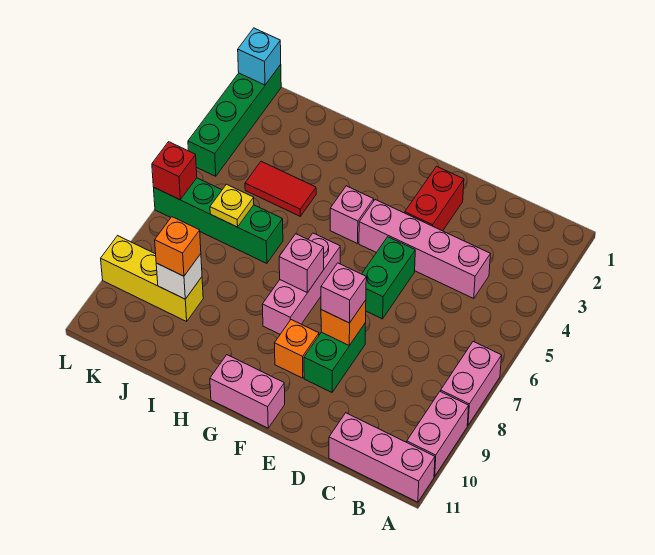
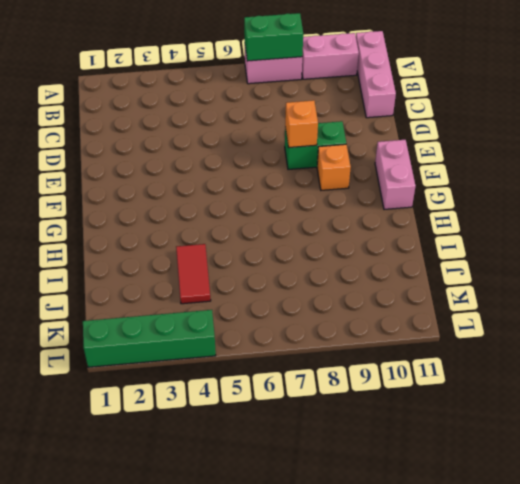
green brick A7:A8 level 2 -> green brick E5:E6 level 1
none -> pink brick C4:F4 level 1
none -> red brick E2:E3 level 1
none -> pink brick G4 level 1

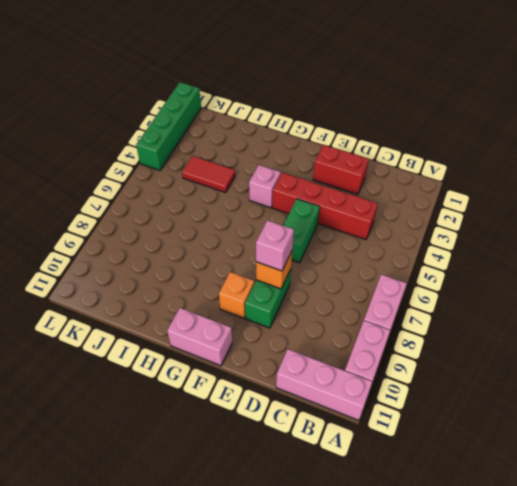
red brick C4:F4 level 1 -> pink brick C4:F4 level 1
red brick D2:E2 level 1 -> red brick E2:E3 level 1
none -> pink brick G6:G8 level 1
none -> green brick I6:L6 level 1
none -> yellow brick J9:L9 level 1

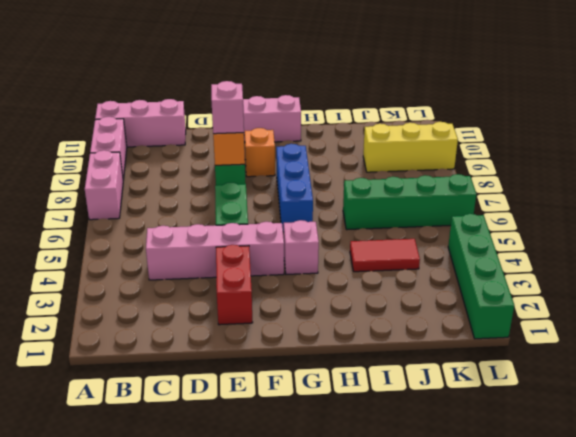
blue brick G6:G8 level 1 -> pink brick G6:G8 level 1
none -> pink brick G7 level 2
none -> yellow plate J6 level 2
none -> white brick J9 level 2

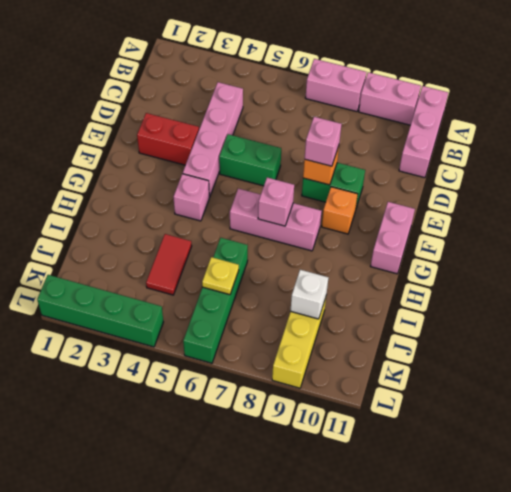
none -> cyan brick L1 level 2
none -> red brick L6 level 2
none -> orange brick J9 level 3

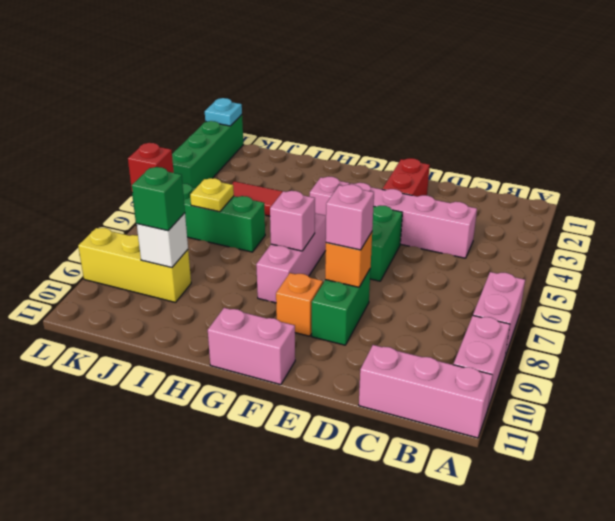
green brick J9 level 3 -> orange brick J9 level 3
cyan plate L1 level 2 -> cyan brick L1 level 2

